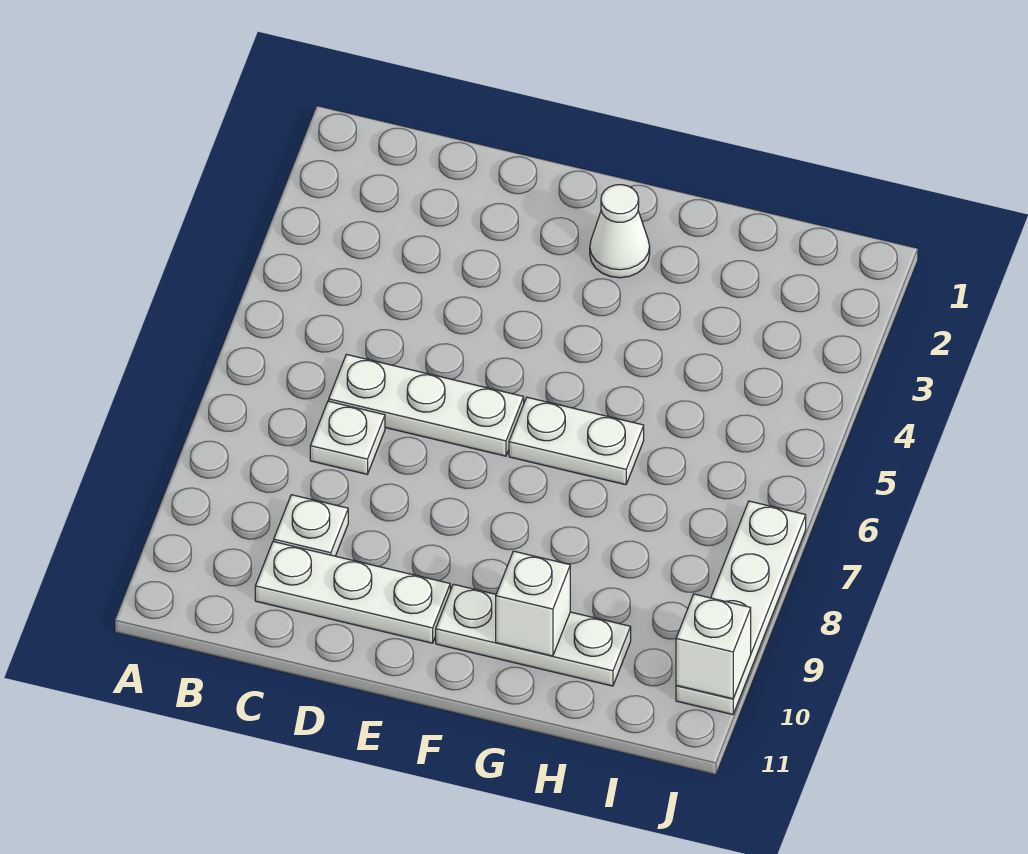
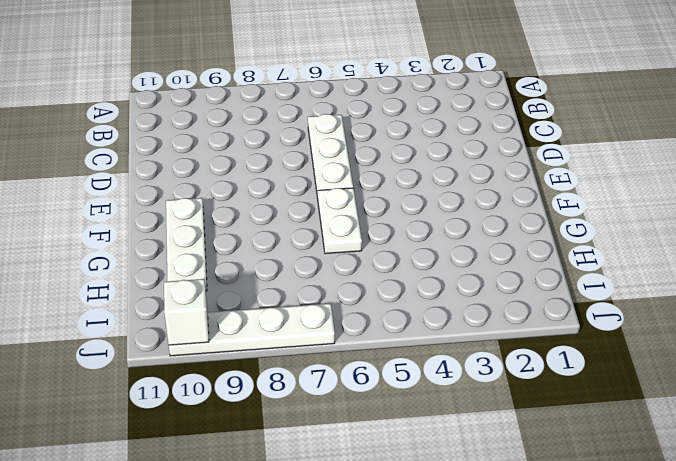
none -> white plate C7 level 1
none -> white plate C9 level 1

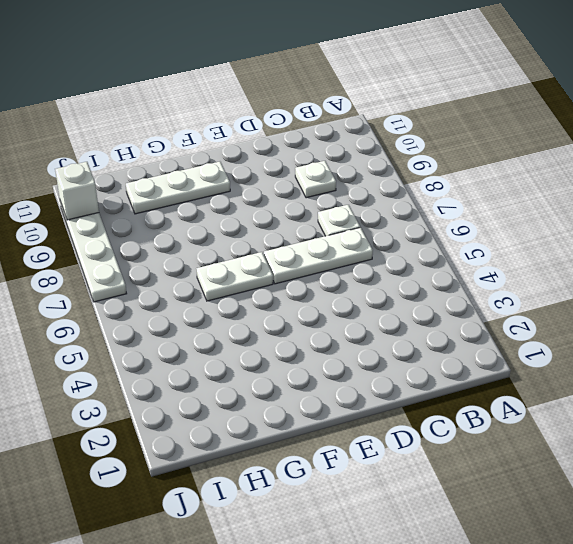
none -> white plate C10:E10 level 1
none -> white cone F2 level 1

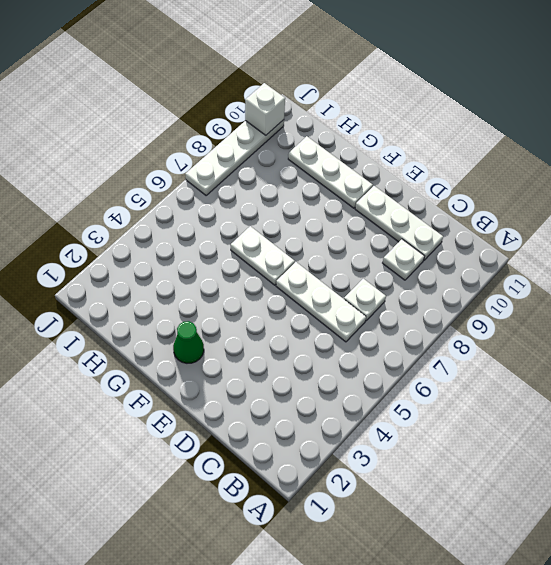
green cone F2 level 1 -> white cone F2 level 1
none -> white brick G10 level 2

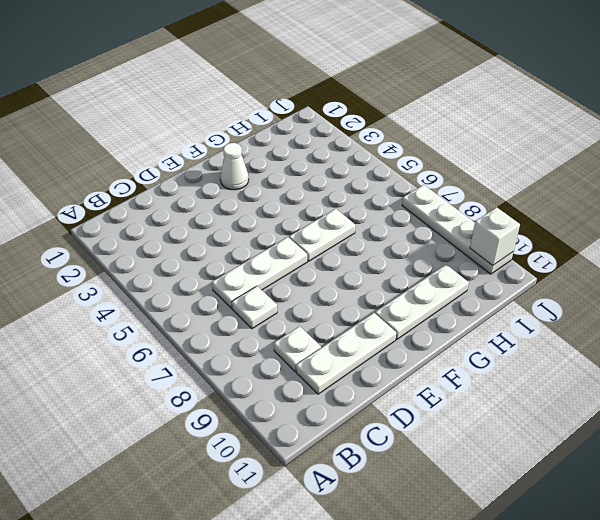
none -> white brick G10 level 2

